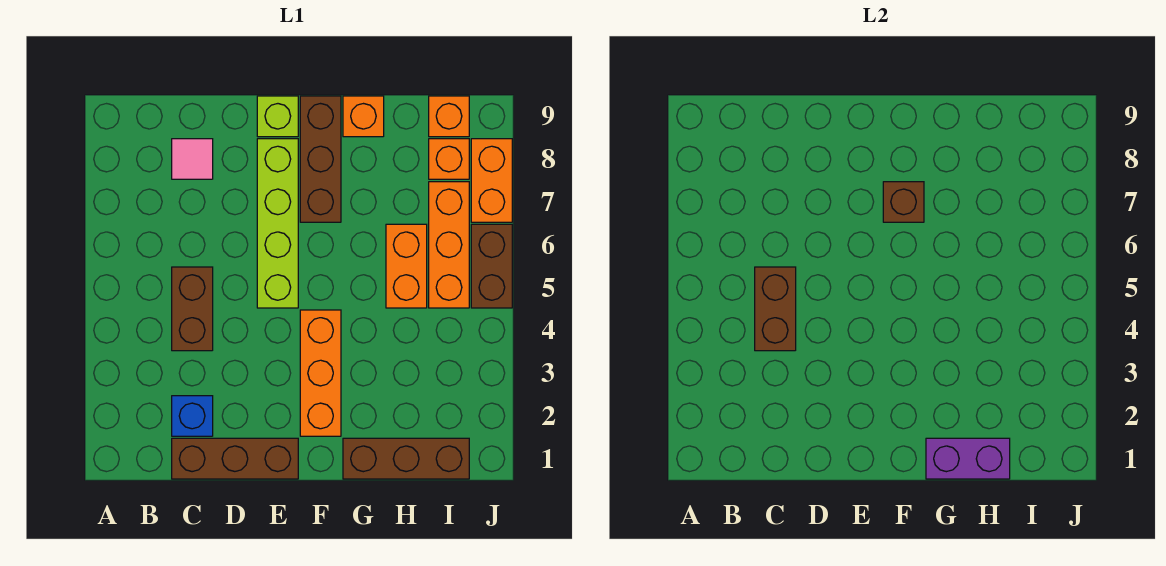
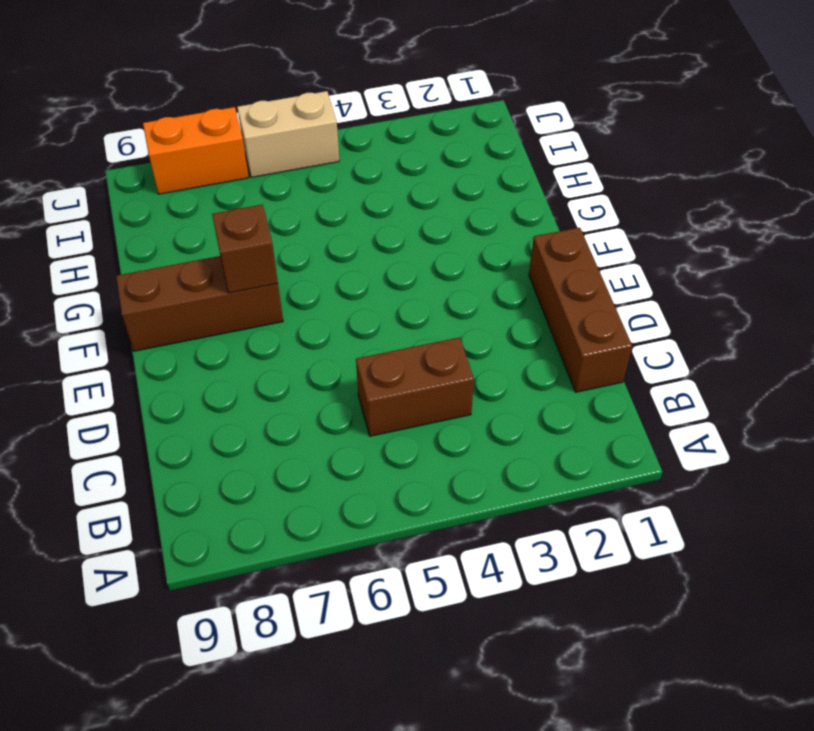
tan brick J5:J6 level 1 -> brown brick J5:J6 level 1
none -> blue brick C2 level 1
none -> pink tile C8 level 1
none -> lime brick E5:E8 level 1

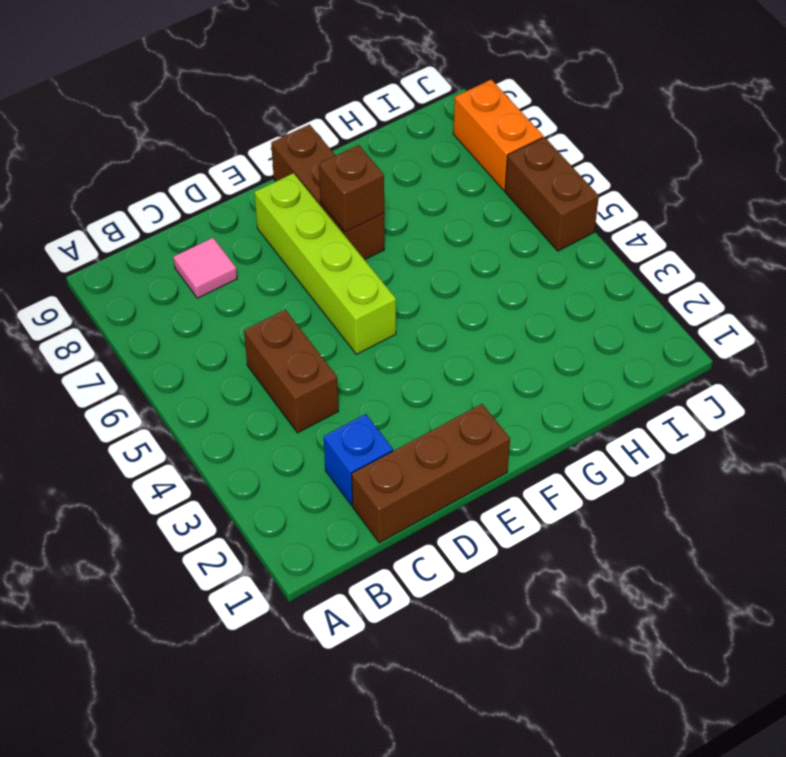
none -> lime brick E9 level 1
none -> orange brick F2:F4 level 1
none -> brown brick G1:I1 level 1

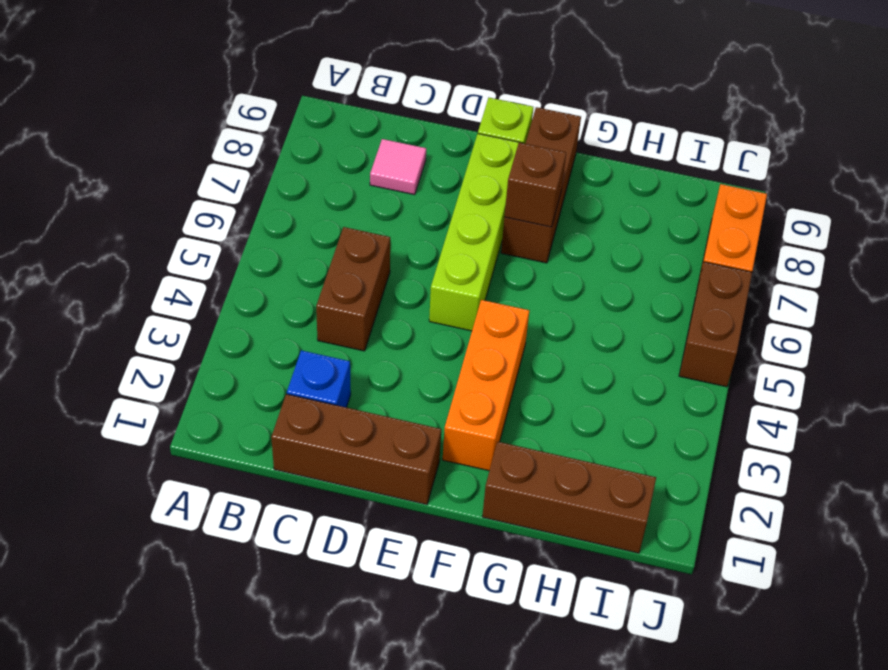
none -> orange brick G9 level 1
none -> orange brick H5:H6 level 1
none -> orange brick I5:I7 level 1

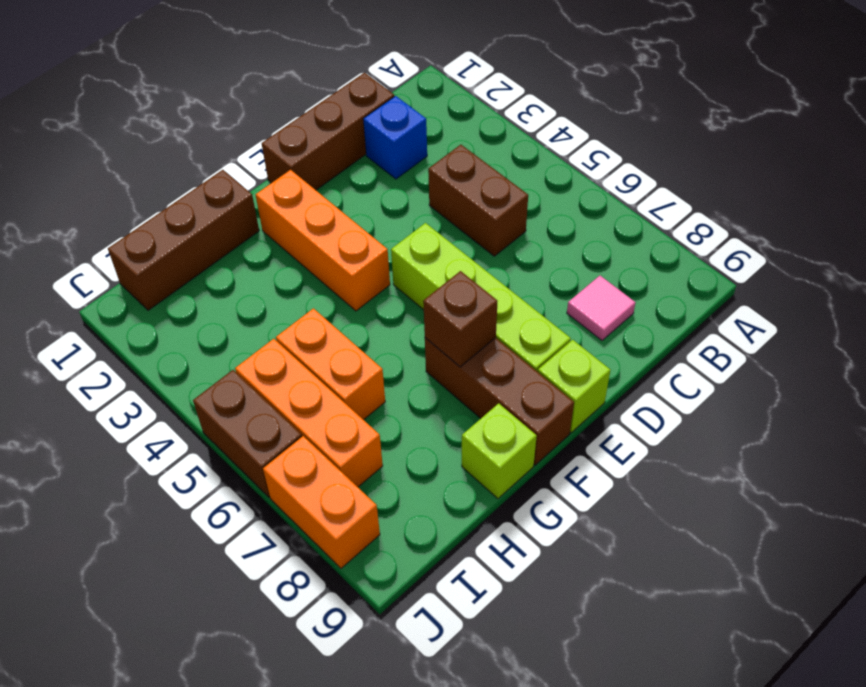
lime brick G9 level 1 -> orange brick G9 level 1
none -> orange brick I8 level 1
none -> orange brick I9 level 1
none -> brown brick C4:C5 level 2

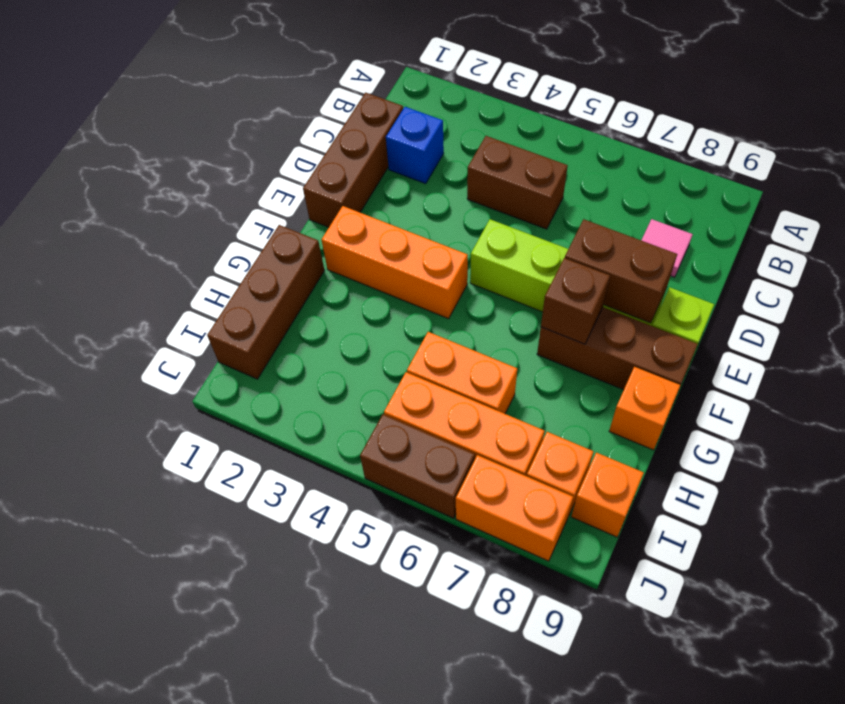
brown brick E7:E8 level 2 -> brown brick C4:C5 level 2
none -> purple brick G1:H1 level 2

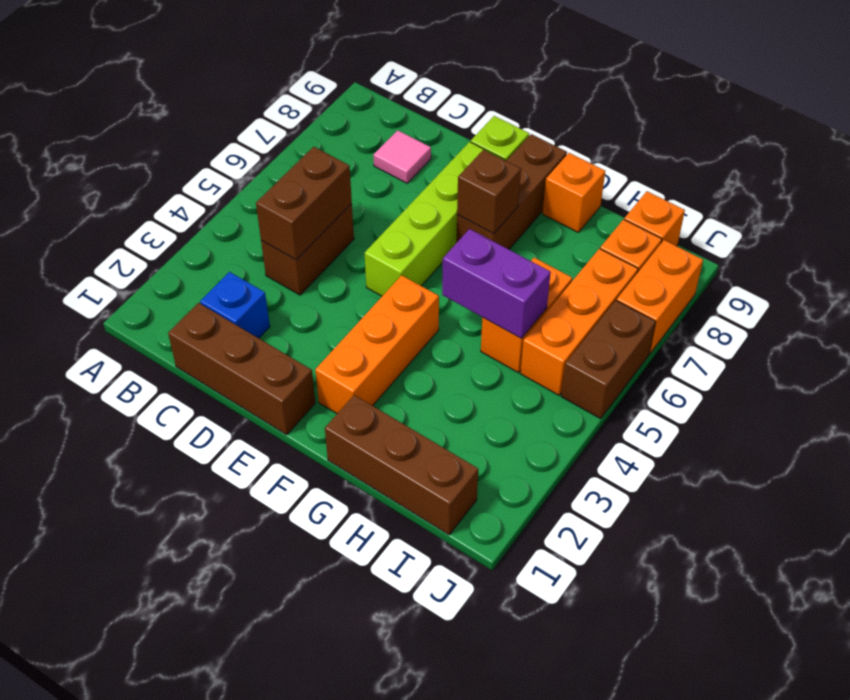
purple brick G5:H5 level 2 -> purple brick G1:H1 level 2

